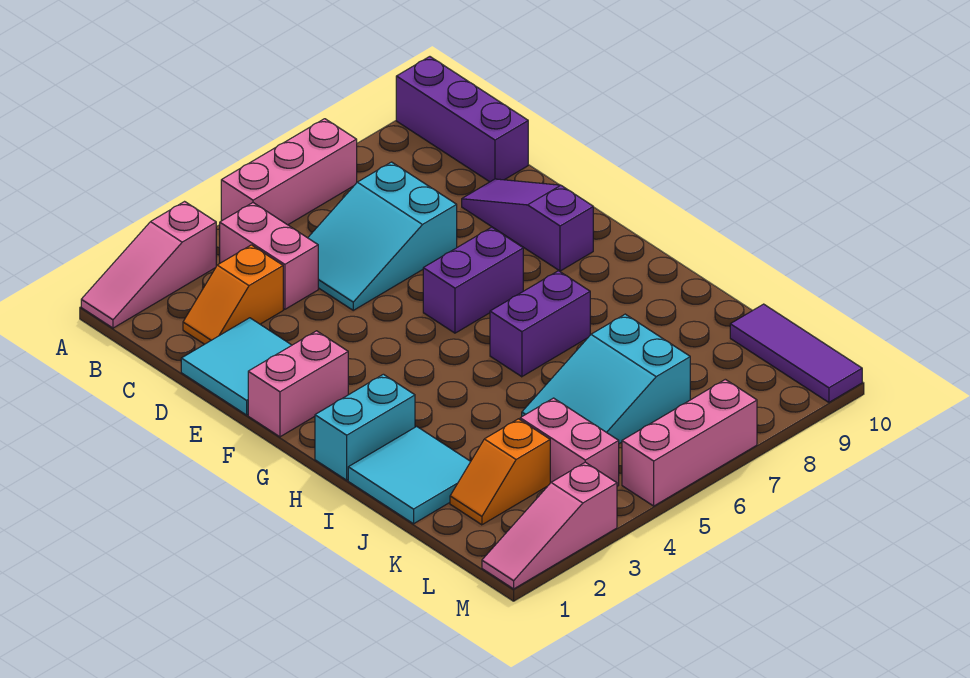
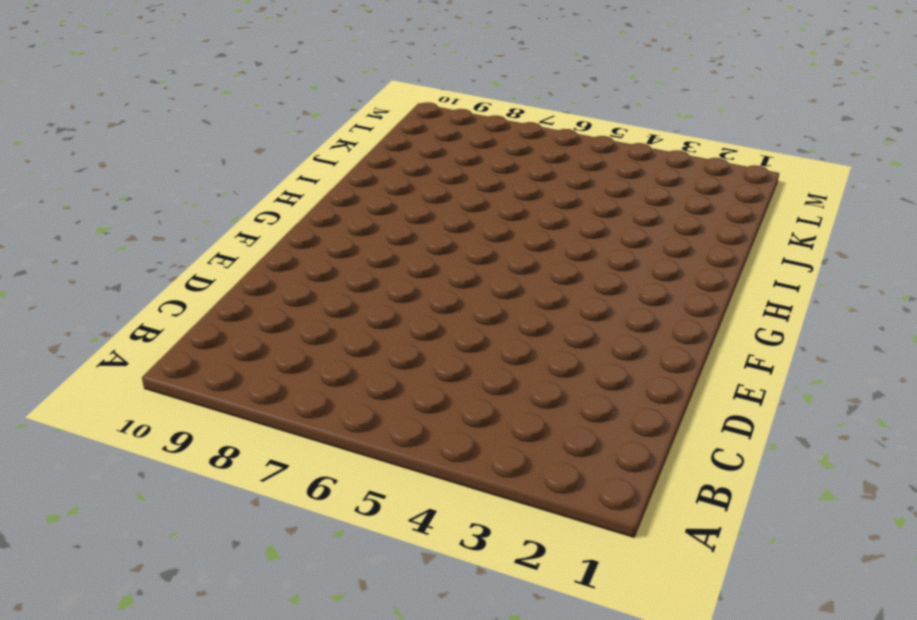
none -> pink slope A1:A3 level 1 top 3
none -> pink brick A5:A7 level 1
none -> purple brick A10:C10 level 1

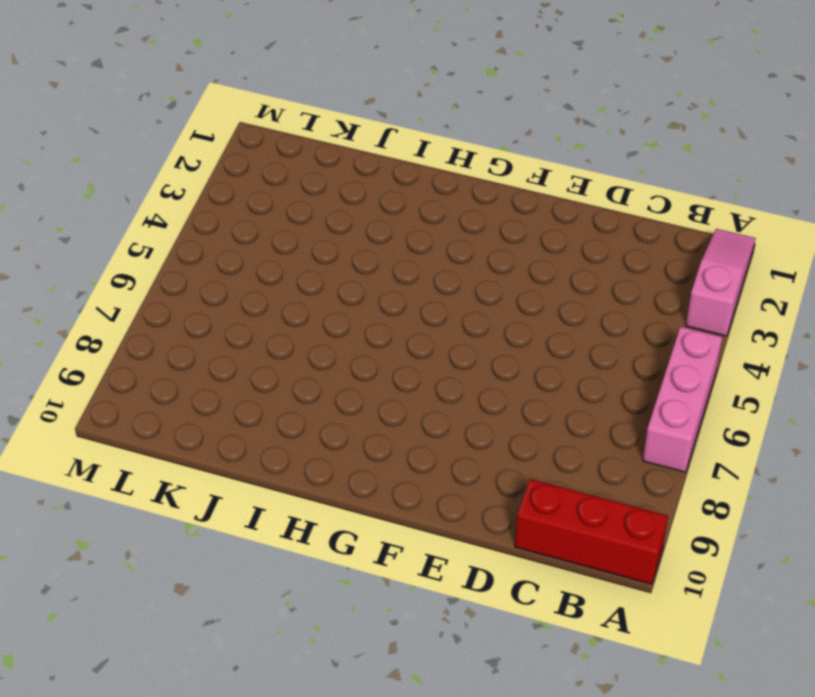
red brick A10:C10 level 1 -> purple brick A10:C10 level 1
none -> pink brick B4:C4 level 1
none -> orange slope C2:C3 level 1 top 3
none -> cyan slope C5:D7 level 1 top 7

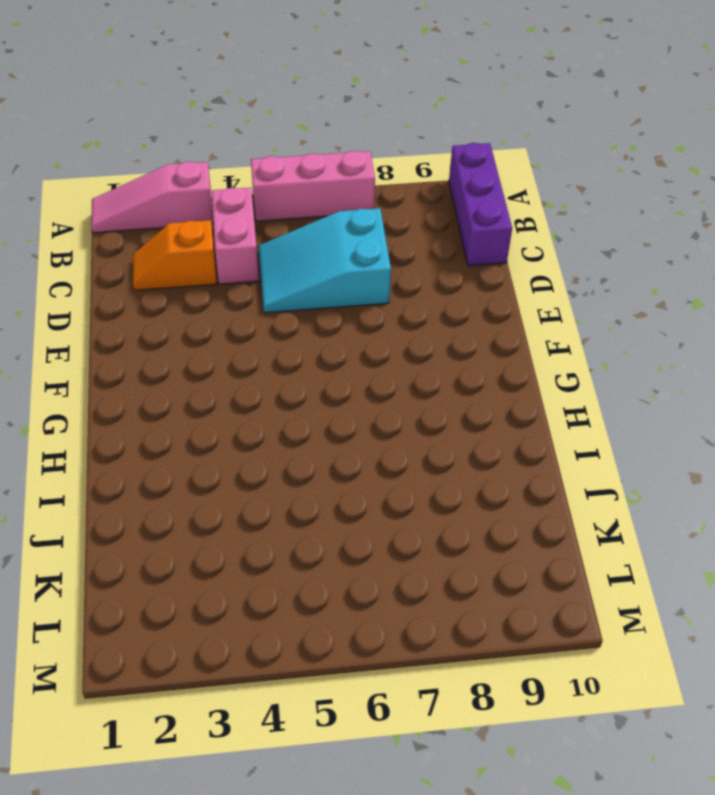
none -> cyan tile D1:E2 level 1
none -> purple slope D9:F9 level 1 top F
none -> pink brick F1:F2 level 1

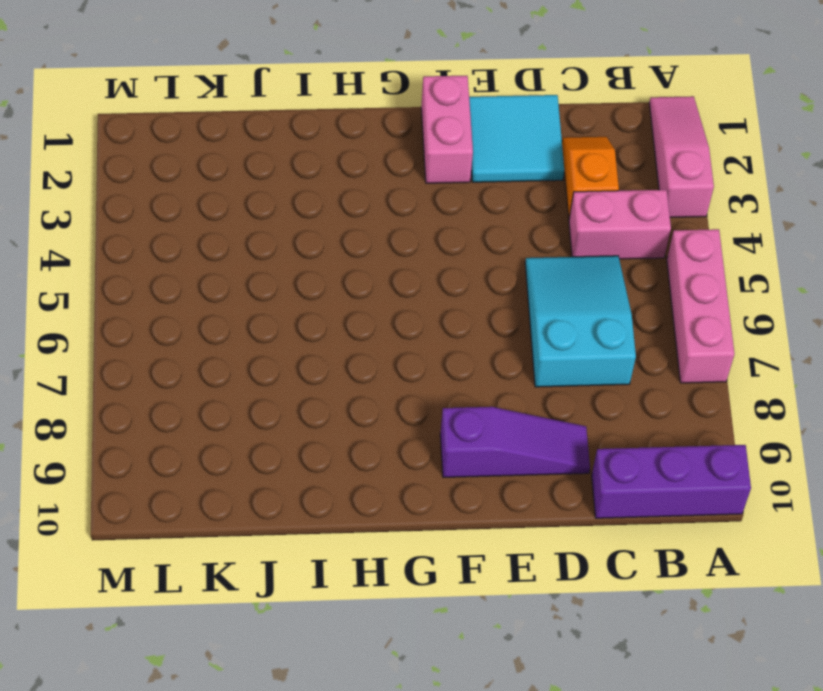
none -> purple brick F6:F7 level 1
none -> cyan brick H1:H2 level 1
none -> purple brick H6:H7 level 1

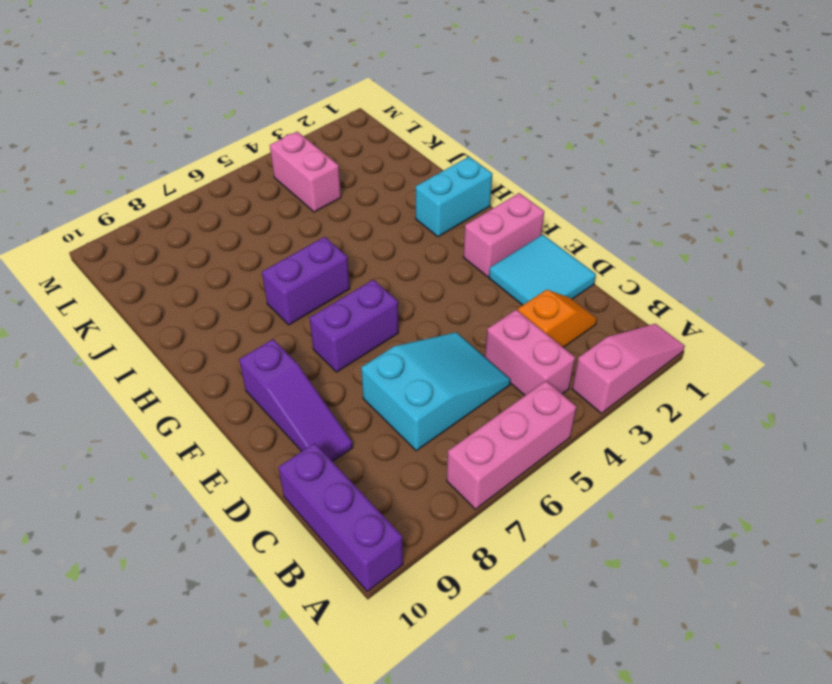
none -> cyan tile I1:J2 level 1
none -> cyan slope J5:K7 level 1 top 7
none -> orange slope K2:K3 level 1 top 3

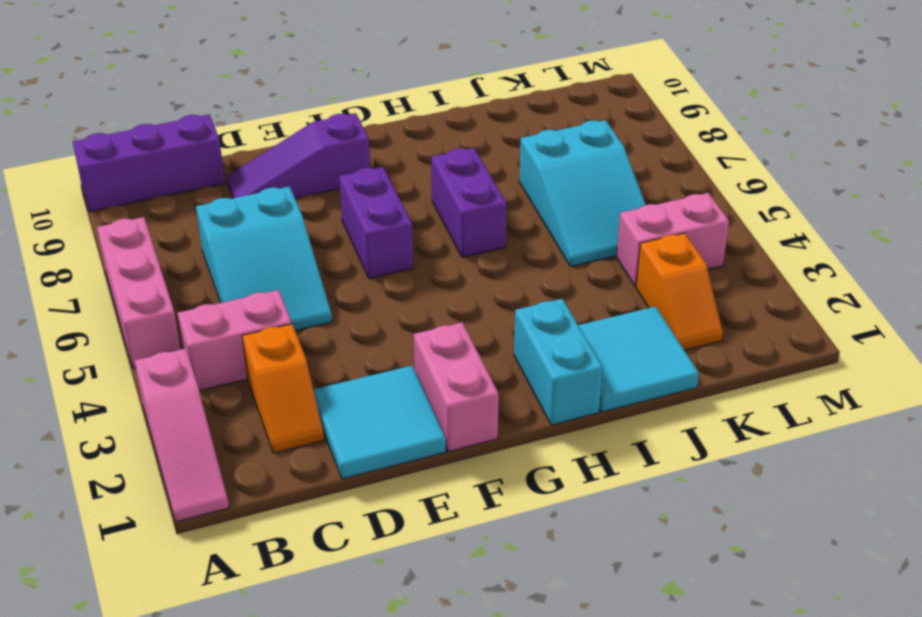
none -> purple tile K10:M10 level 1
none -> pink slope M1:M3 level 1 top 3
none -> pink brick M5:M7 level 1

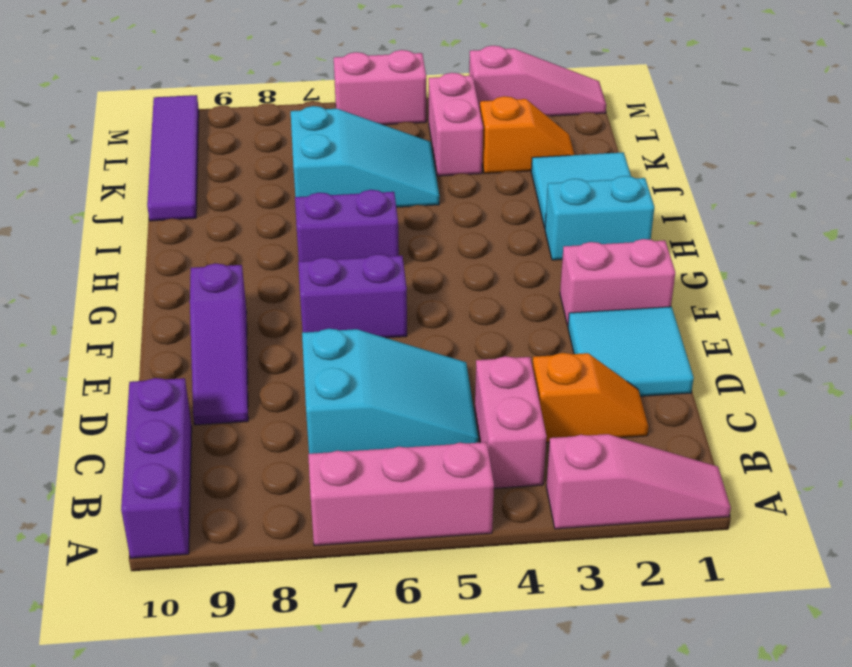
purple tile J10:M10 level 1 -> purple tile K10:M10 level 1
pink brick M5:M6 level 1 -> pink brick M5:M7 level 1

